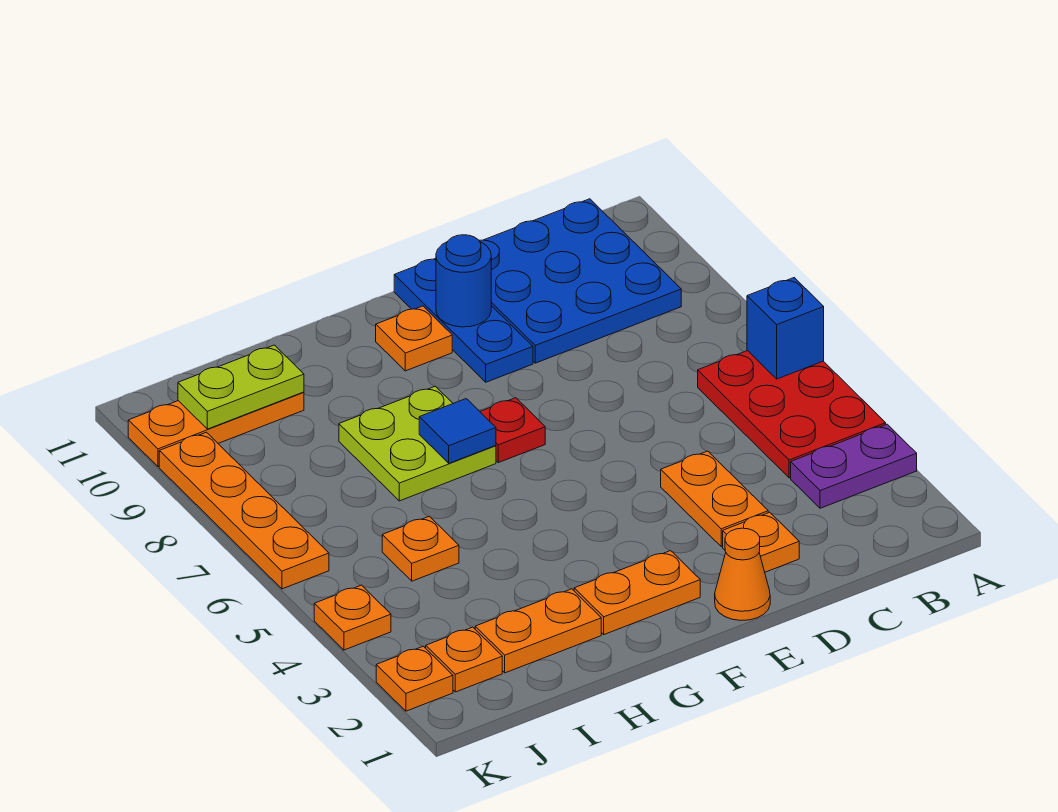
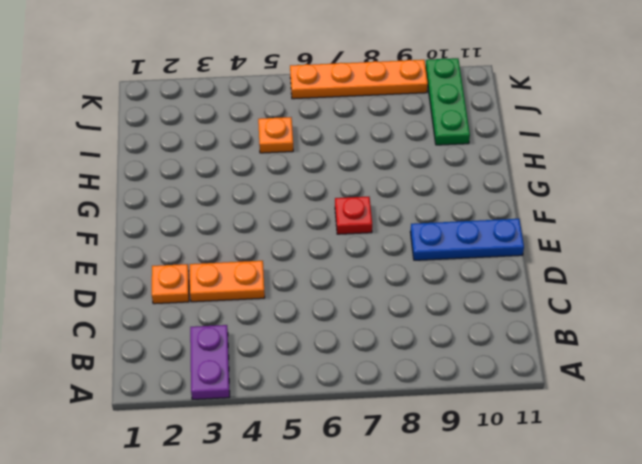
green plate I10:K10 level 1 -> orange plate I10:K10 level 1
none -> red plate A4:B6 level 1
none -> blue plate B9:D11 level 1
none -> orange cone E1 level 1

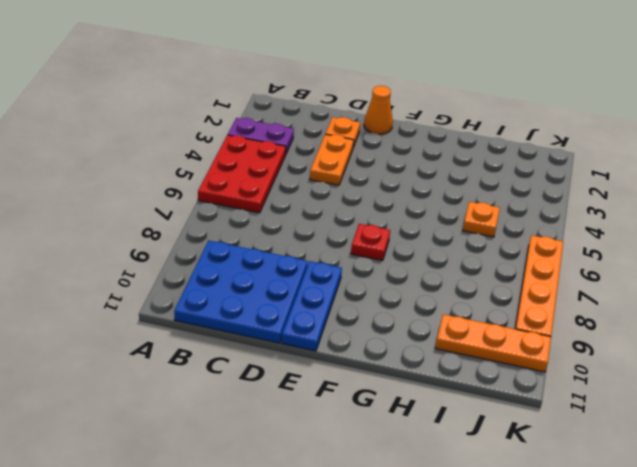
none -> orange plate F2:G2 level 1
none -> orange plate F10 level 1
none -> lime plate G7:H8 level 1

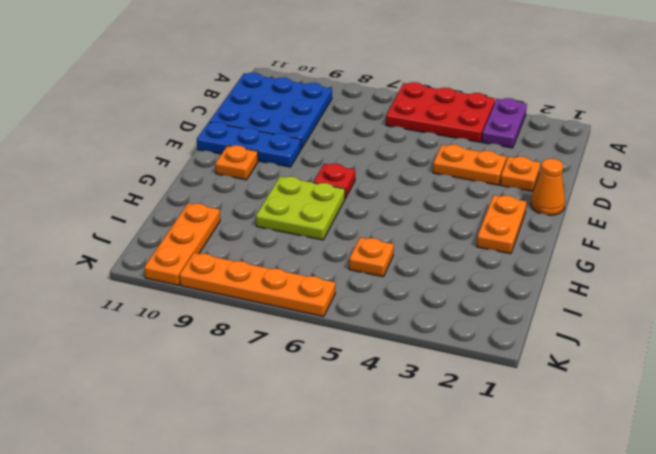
none -> orange plate H2:I2 level 1
none -> orange plate J2 level 1
none -> orange plate K2 level 1

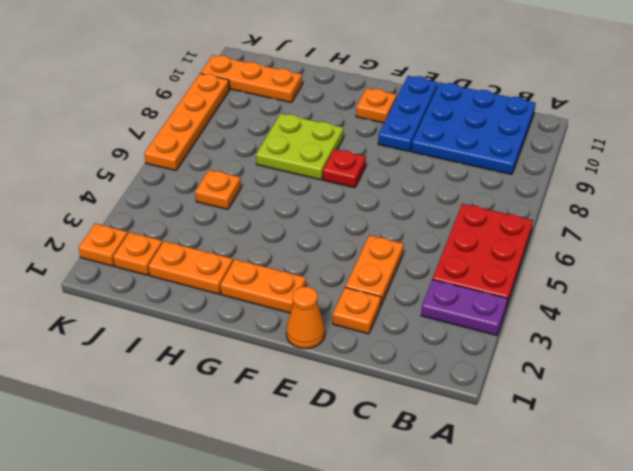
none -> orange plate K4 level 1
none -> blue brick A6 level 2
none -> blue round brick E10 level 2

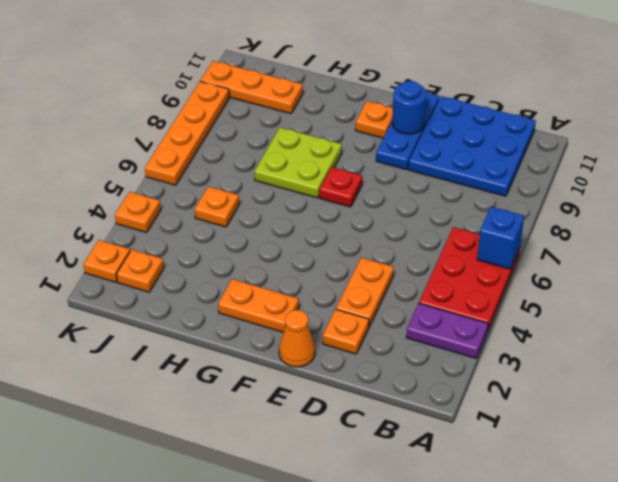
none -> orange plate H2:I2 level 1
none -> blue tile G7 level 2
none -> lime plate I10:J10 level 2

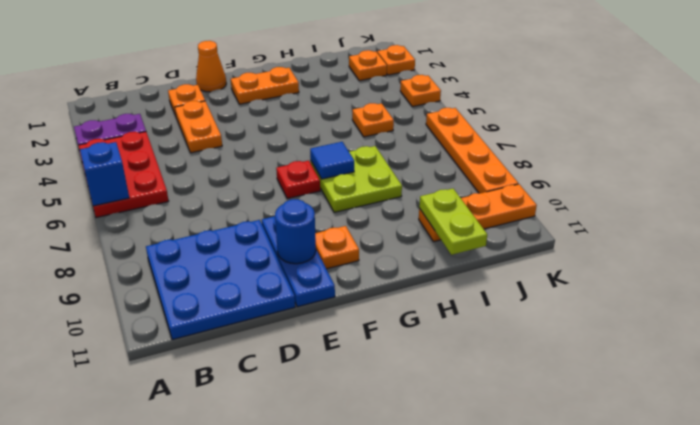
lime plate I10:I11 level 2 -> lime plate I10:J10 level 2
none -> orange plate H2:I2 level 1

